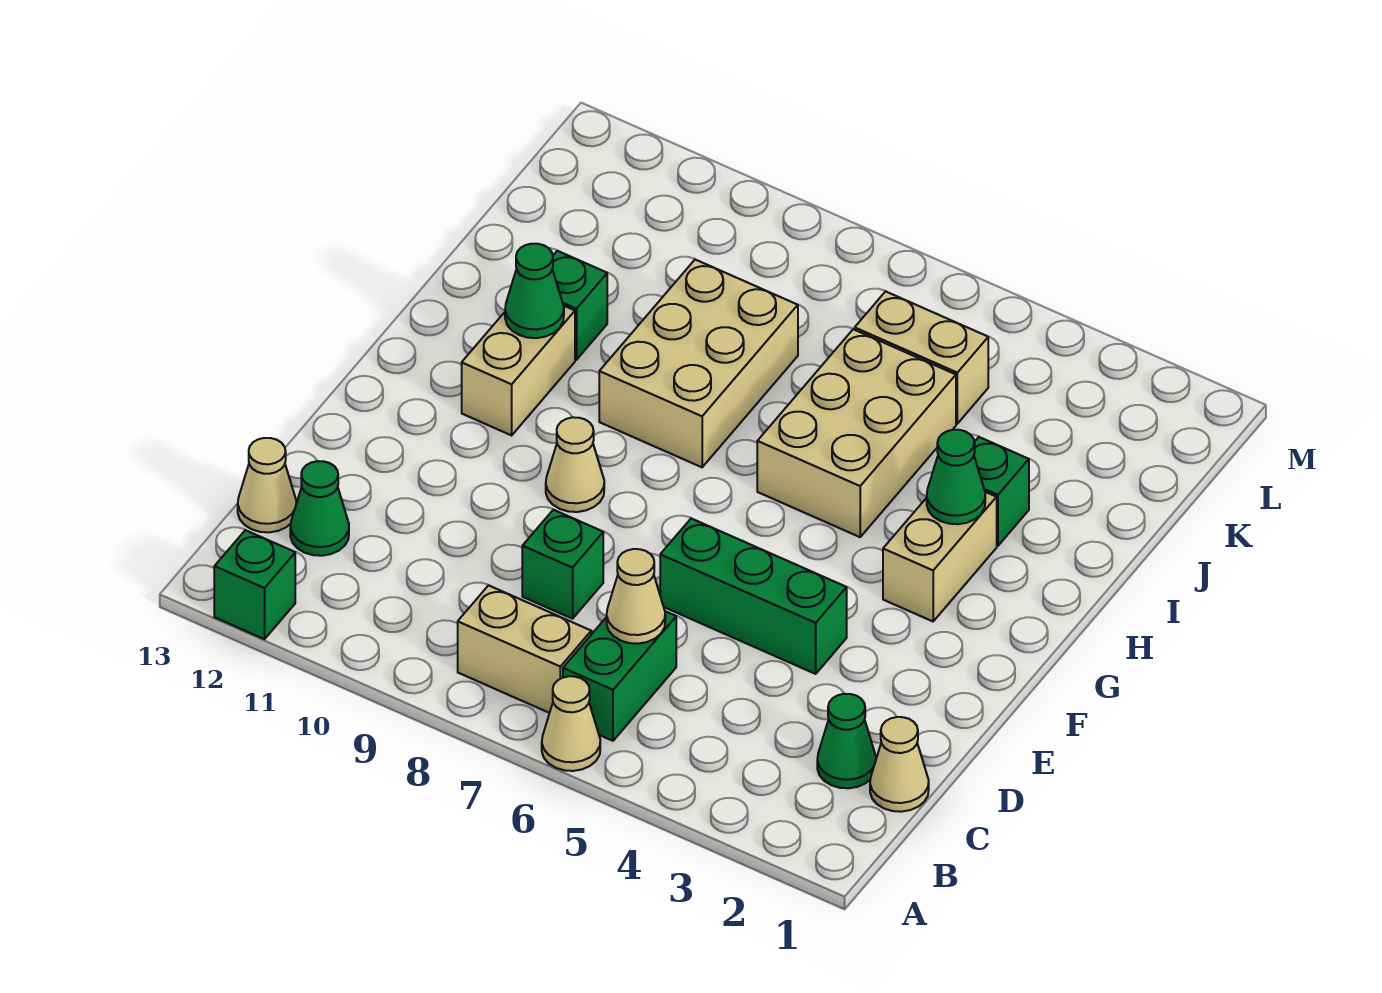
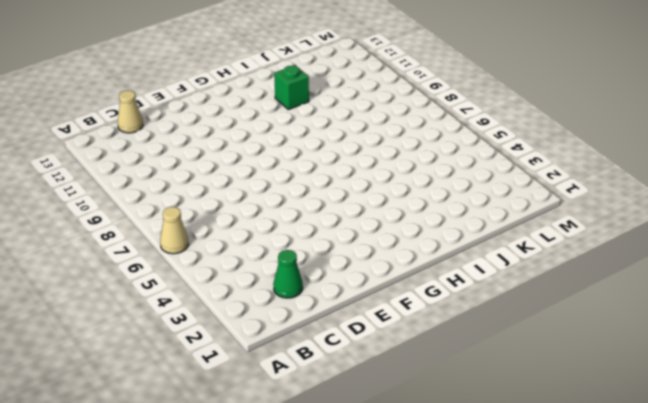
none -> green brick A12 level 1
none -> green brick B6:C6 level 1
none -> tan brick B7:B8 level 1

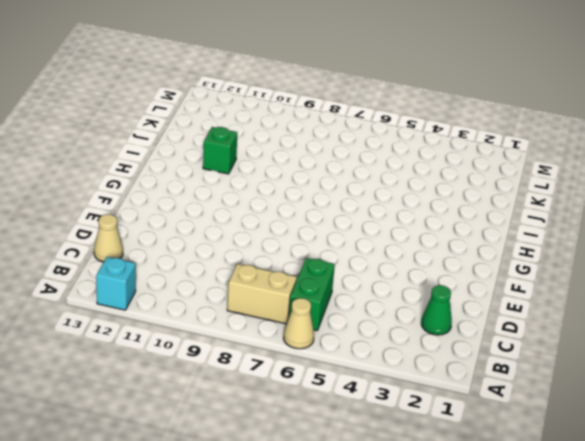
cyan brick A12 level 1 -> green brick A12 level 1
none -> tan cone C1 level 1
none -> green cone C12 level 1
none -> green brick D8 level 1

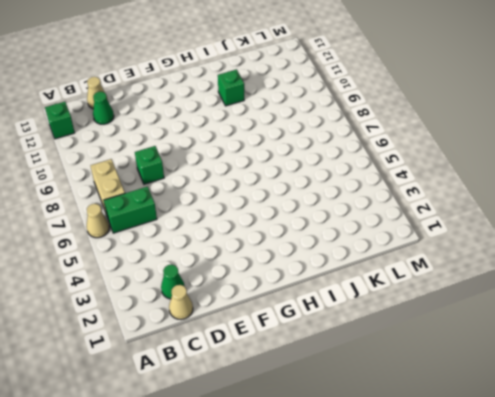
none -> green brick E4:E6 level 1
none -> tan cone F9 level 1
none -> tan brick G3:H3 level 1

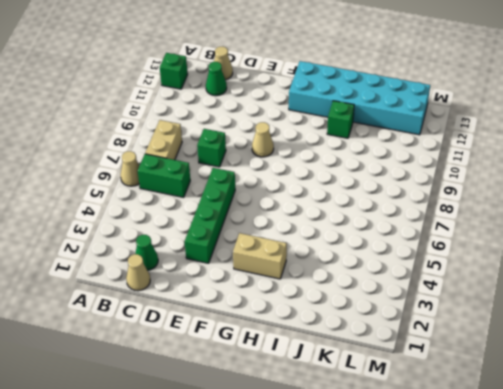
green brick E3:E6 level 1 -> green brick E4:E6 level 1
cyan brick G12:L13 level 1 -> none
none -> tan brick G11:H11 level 1
none -> tan brick H5:J6 level 1
none -> tan brick H8:J9 level 1

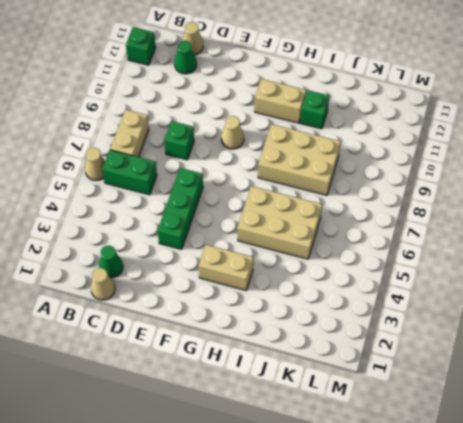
none -> green brick I3 level 1
none -> tan brick K5:K6 level 1
none -> tan cone C6 level 2

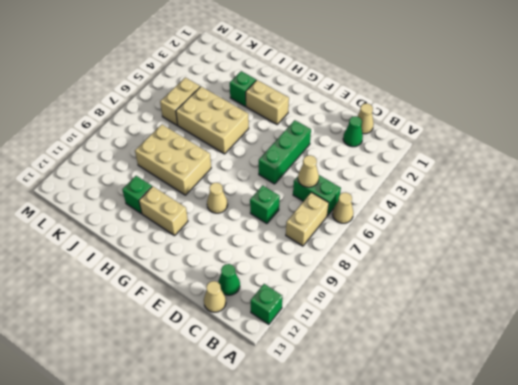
none -> green cone H3 level 2
none -> green cone H11 level 2

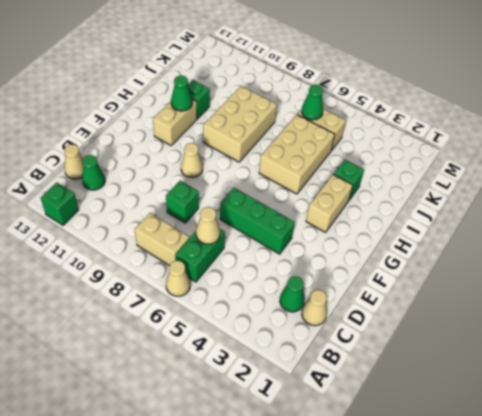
green cone K6 level 2 -> green cone H3 level 2

